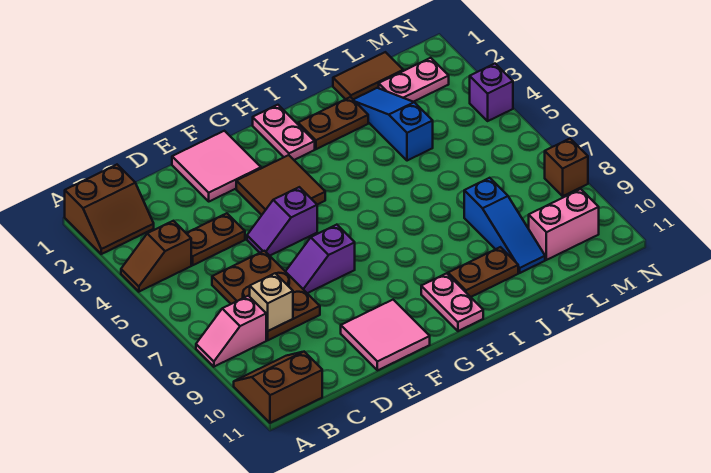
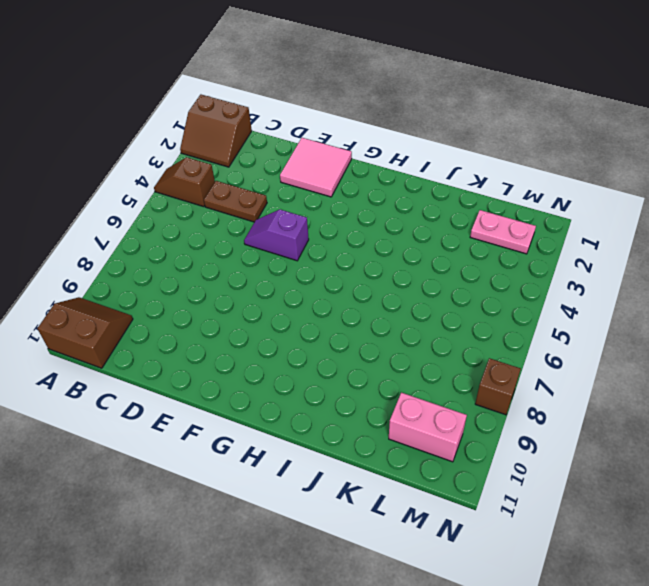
none -> pink slope A8:B8 level 1 top B
none -> brown plate C6:D8 level 1
none -> purple slope E7:F7 level 1 top F

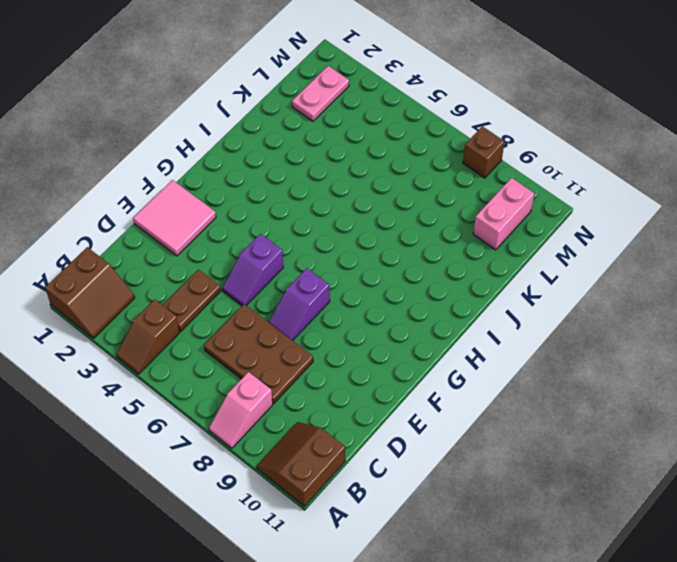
none -> pink tile E10:F11 level 1
none -> brown tile F3:G4 level 1
none -> pink plate H1:H2 level 1

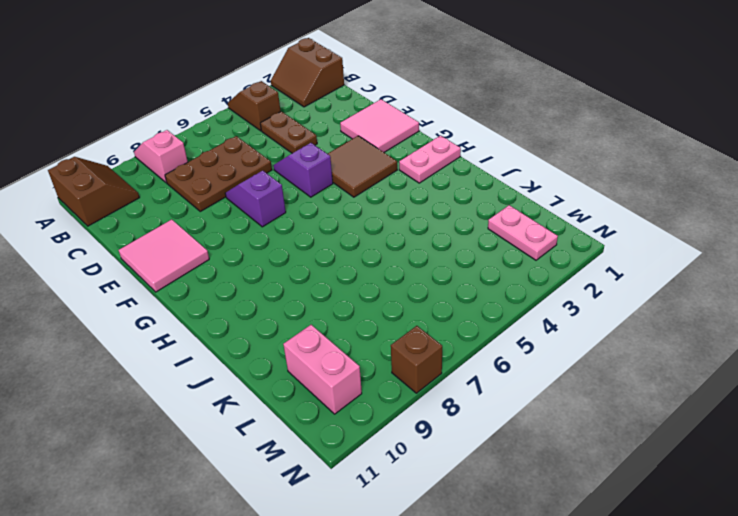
none -> pink plate H10:H11 level 1
none -> brown plate I2:J2 level 1
none -> brown plate I10:J10 level 1

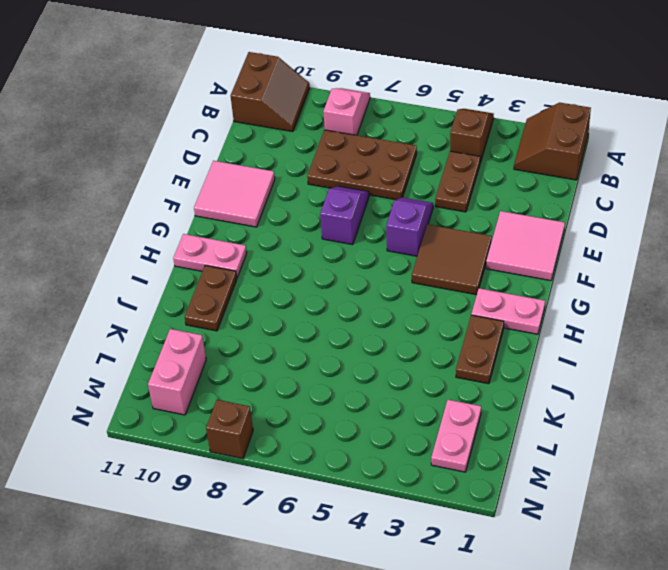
none -> brown tile K1:L1 level 1
none -> blue slope K2:K4 level 1 top 4
none -> blue slope K8:K10 level 1 top 8

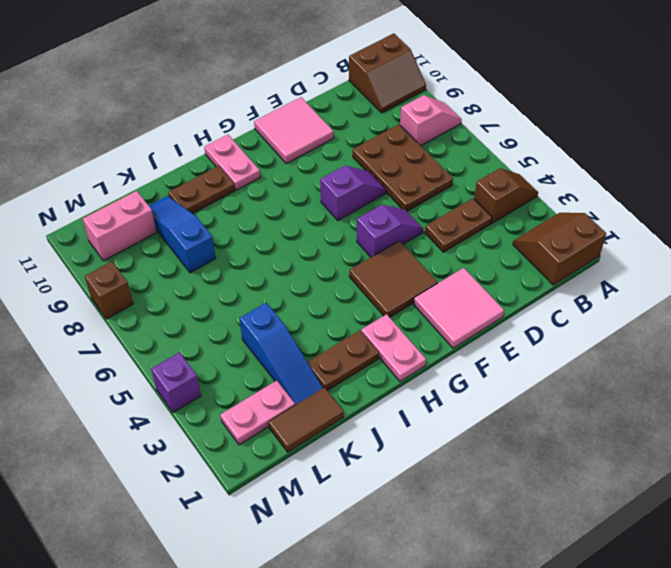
none -> tan brick C8 level 2

